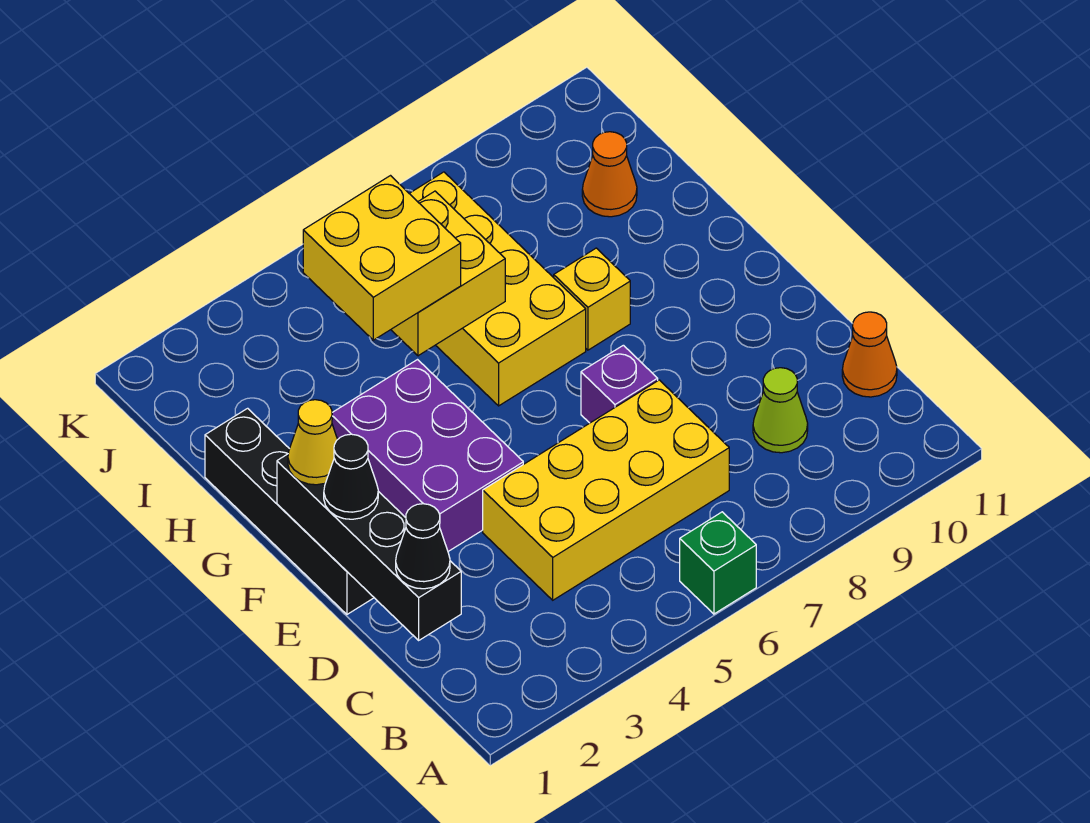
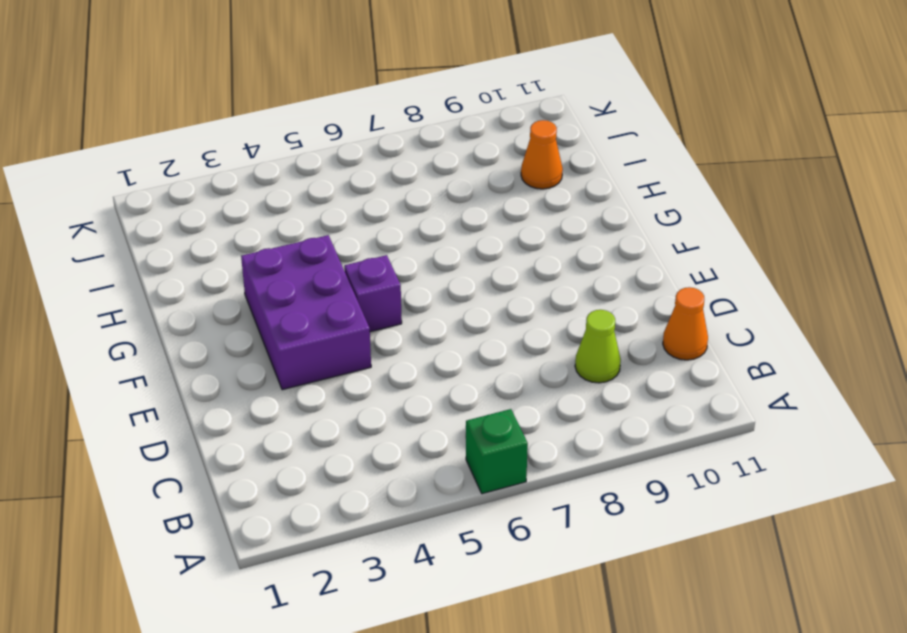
purple brick F5 level 1 -> purple brick E7 level 1
none -> yellow brick C4:D7 level 1
none -> black brick E1:H1 level 1
none -> yellow brick G6:J7 level 1

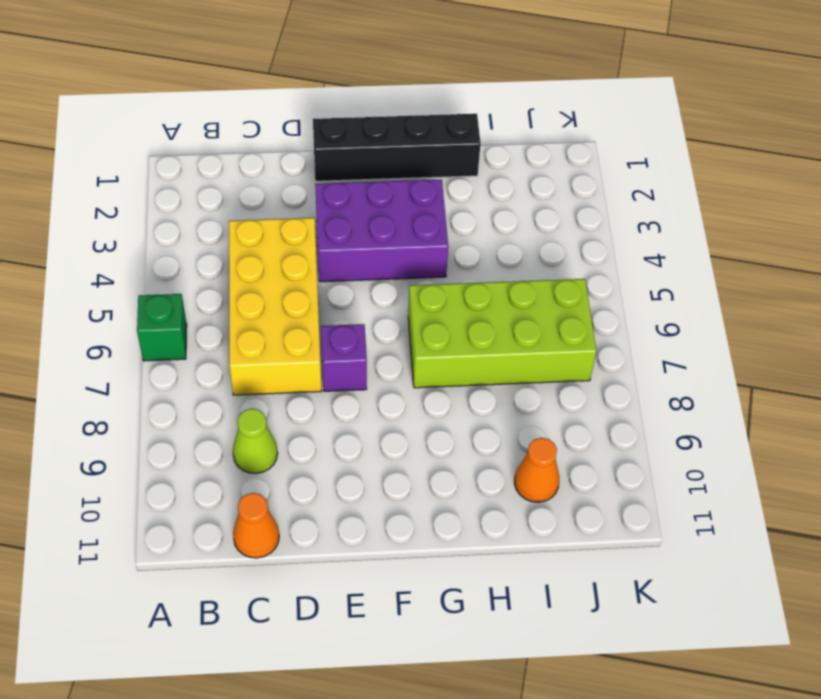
lime brick G6:J7 level 1 -> yellow brick G6:J7 level 1
none -> yellow brick G8 level 1
none -> black brick C1:F1 level 2
none -> yellow brick H5:I6 level 2

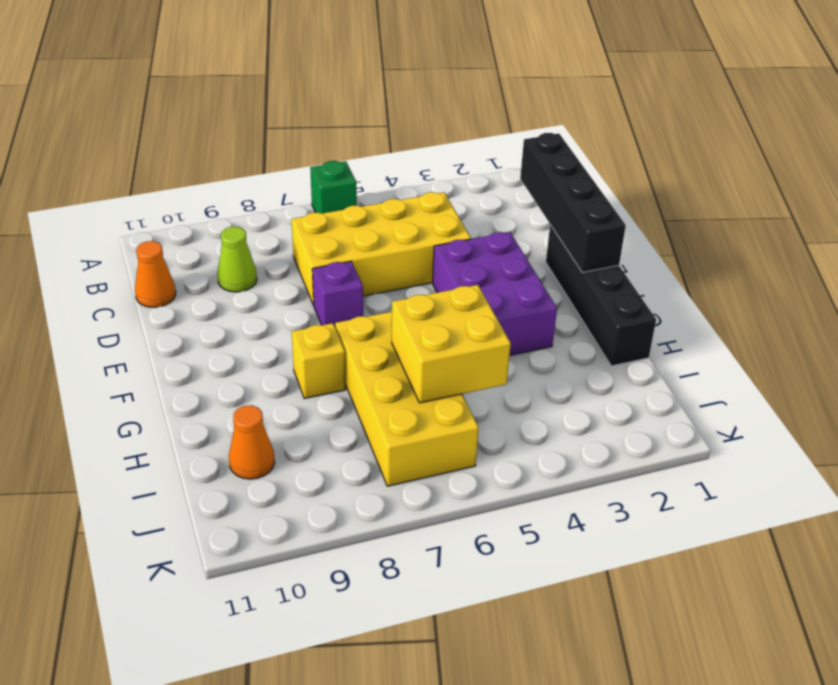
none -> black cone C1 level 3
none -> black cone E1 level 3
none -> yellow cone F1 level 3

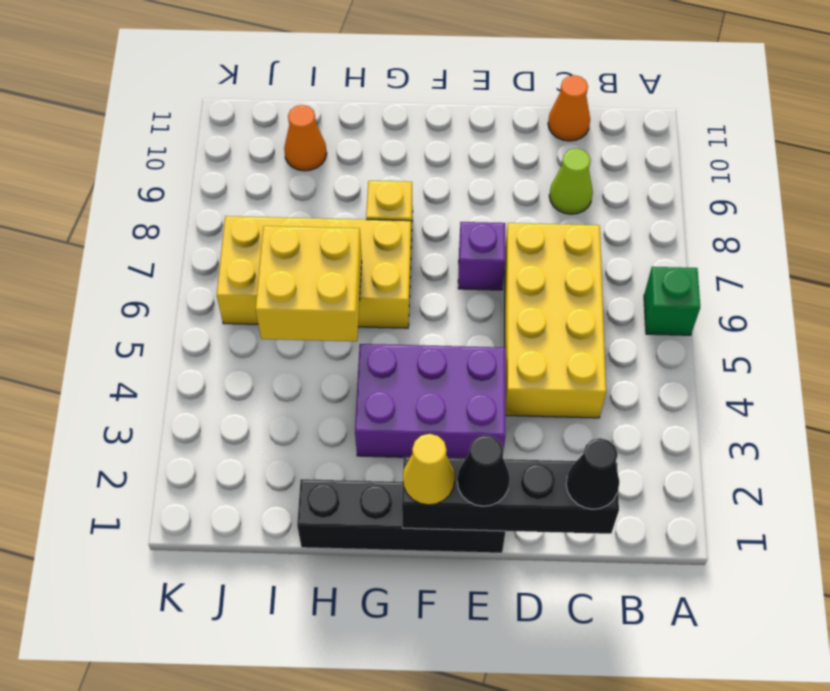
none -> yellow brick H4:I5 level 3

